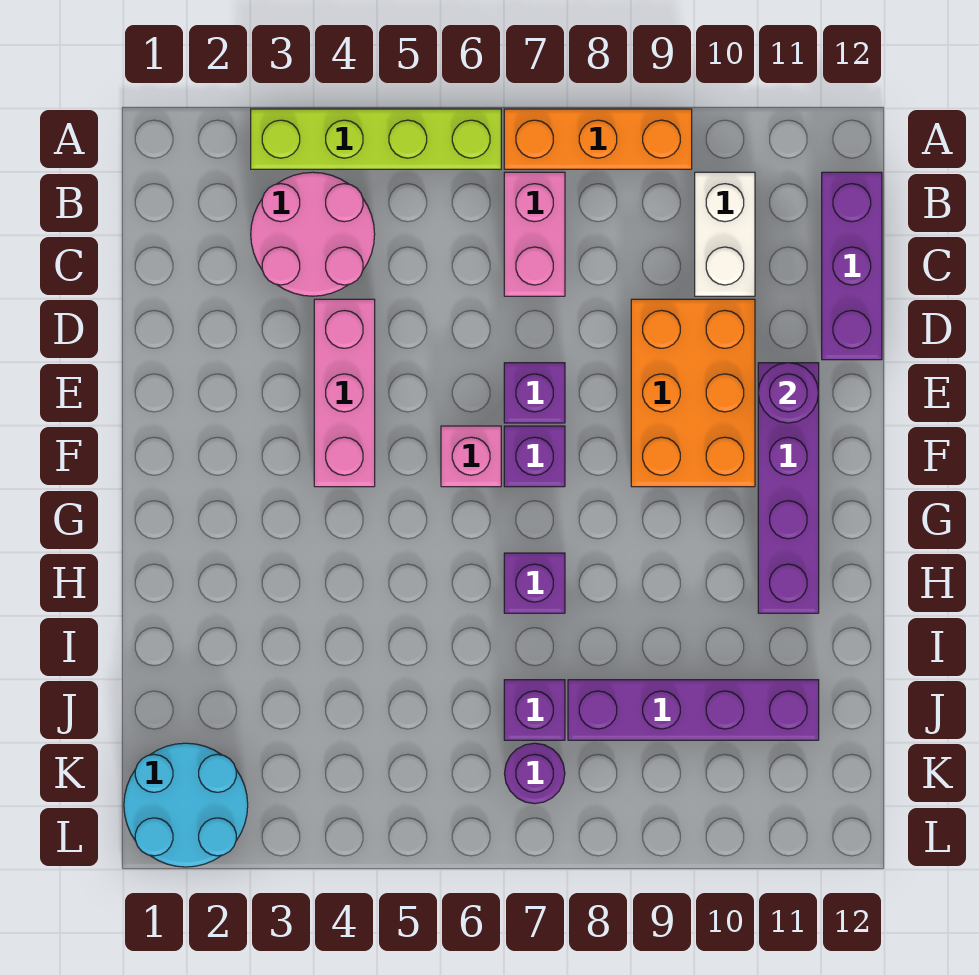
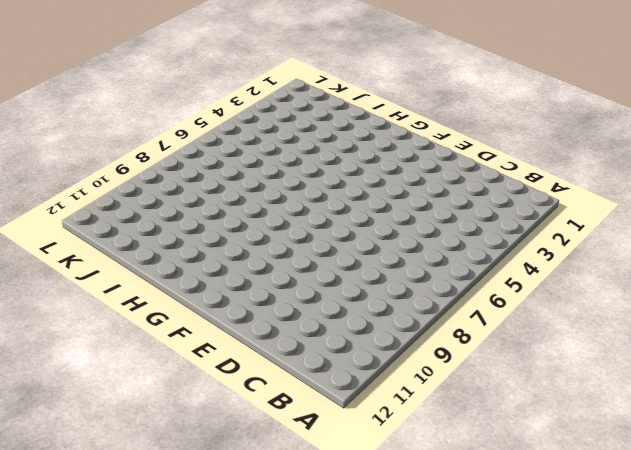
none -> lime brick A3:A6 level 1
none -> orange brick A7:A9 level 1
none -> pink round brick B3:C4 level 1

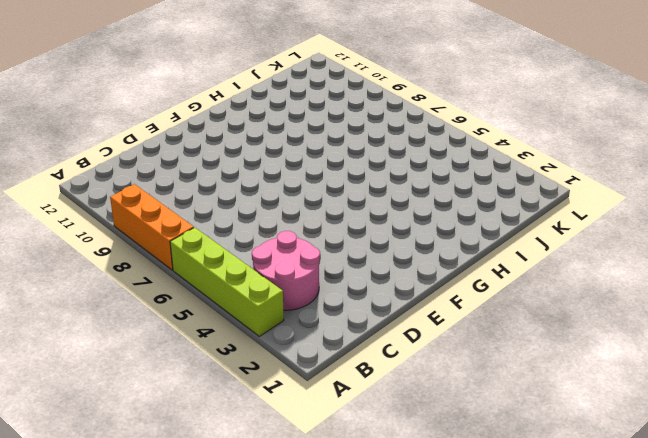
none -> pink brick B7:C7 level 1
none -> white brick B10:C10 level 1
none -> purple brick B12:D12 level 1

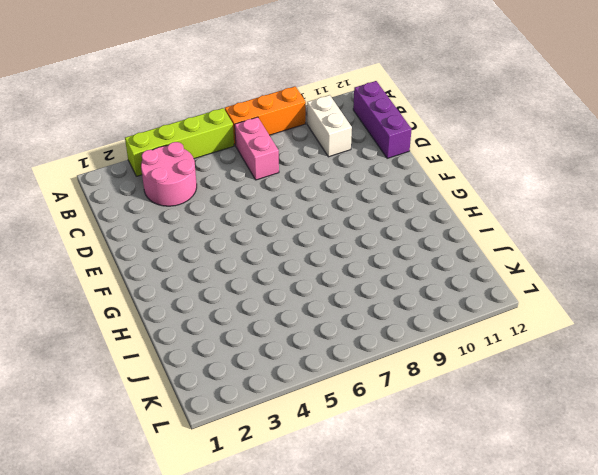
none -> pink brick D4:F4 level 1
none -> orange brick D9:F10 level 1
none -> purple brick E7 level 1

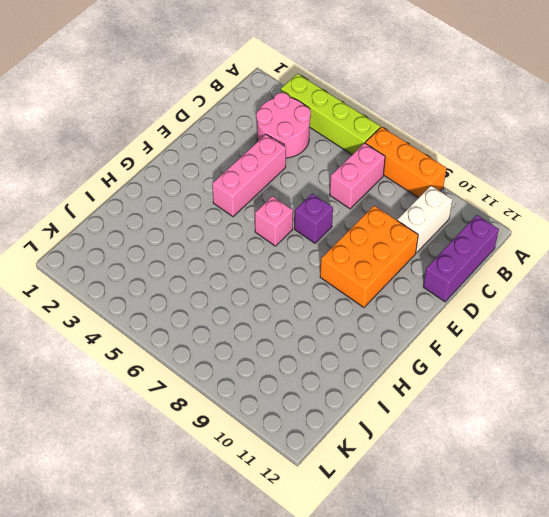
none -> purple brick E11:H11 level 1
none -> purple brick F7 level 1
none -> purple brick H7 level 1

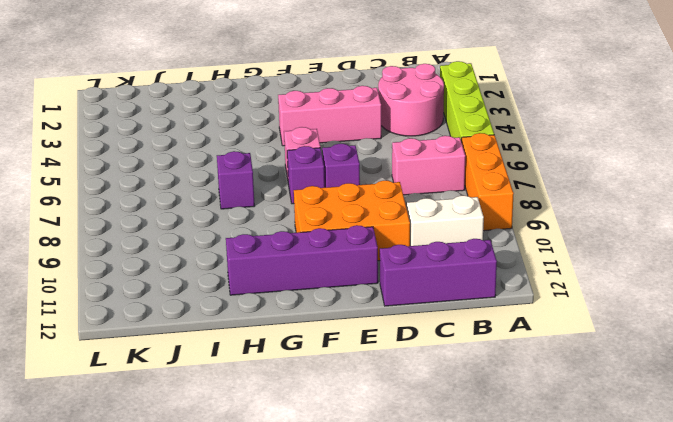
none -> purple brick J7 level 1
none -> purple brick J8:J11 level 1
none -> cyan round brick K1:L2 level 1

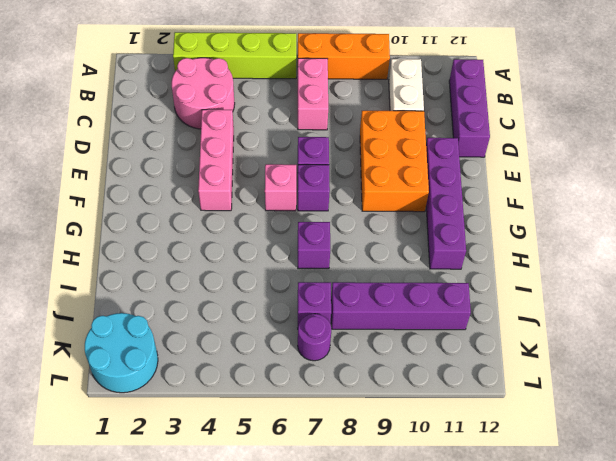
none -> purple round brick E11 level 2

